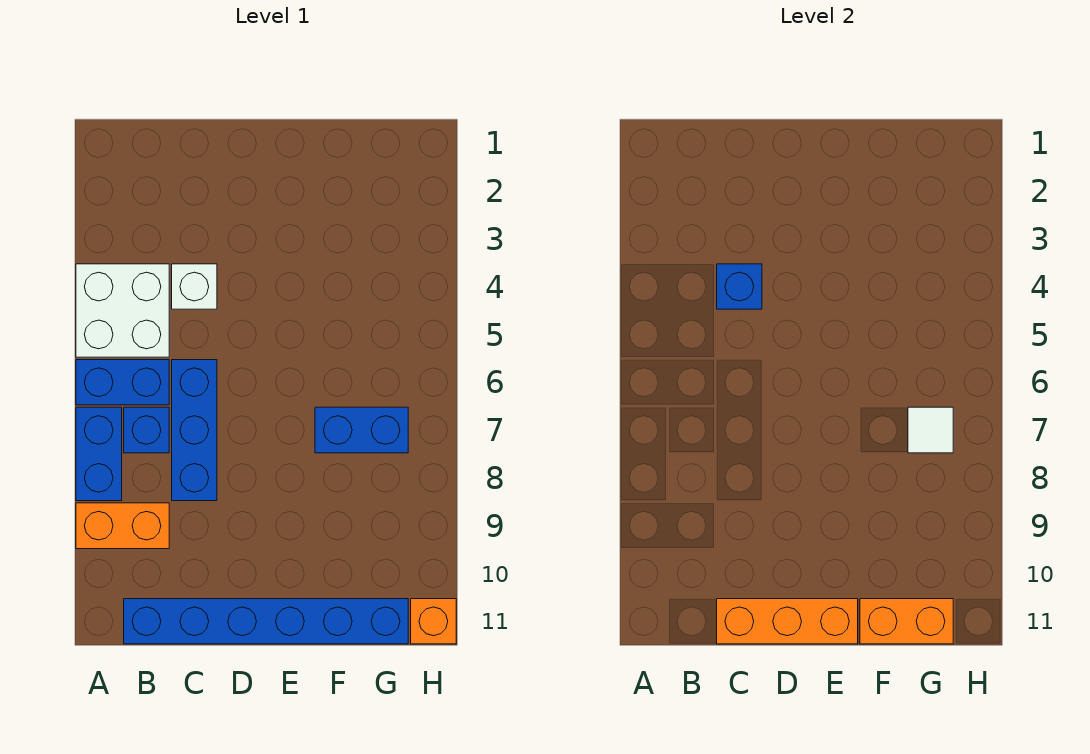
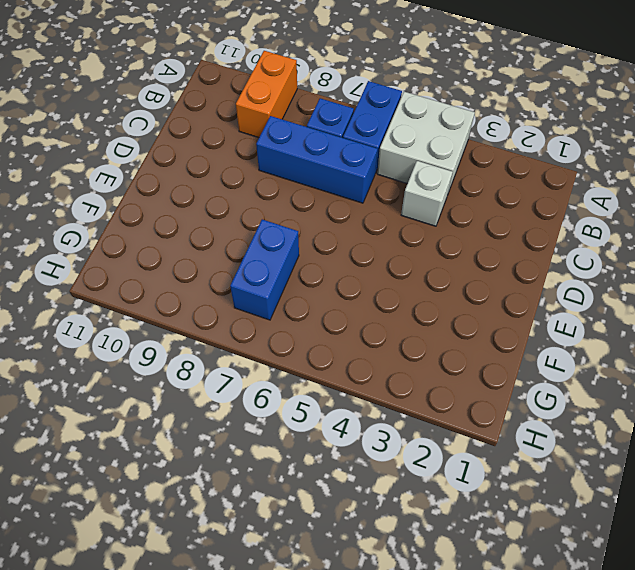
none -> blue brick A7:A8 level 1
none -> blue brick B11:G11 level 1
none -> orange brick H11 level 1

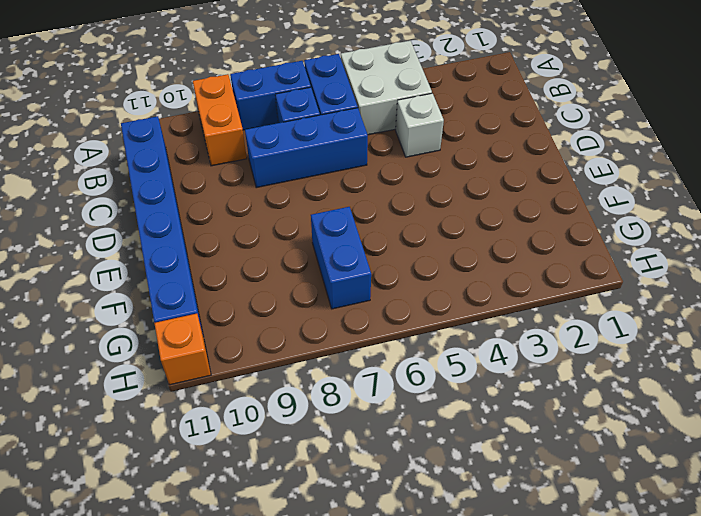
none -> blue brick C4 level 2
none -> orange brick C11:E11 level 2
none -> orange brick F11:G11 level 2

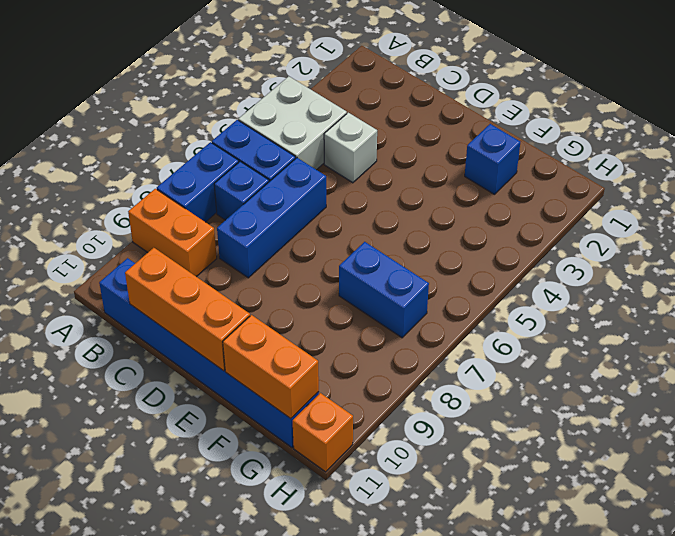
blue brick F2 level 1 -> blue brick C4 level 2
none -> white tile G7 level 2

